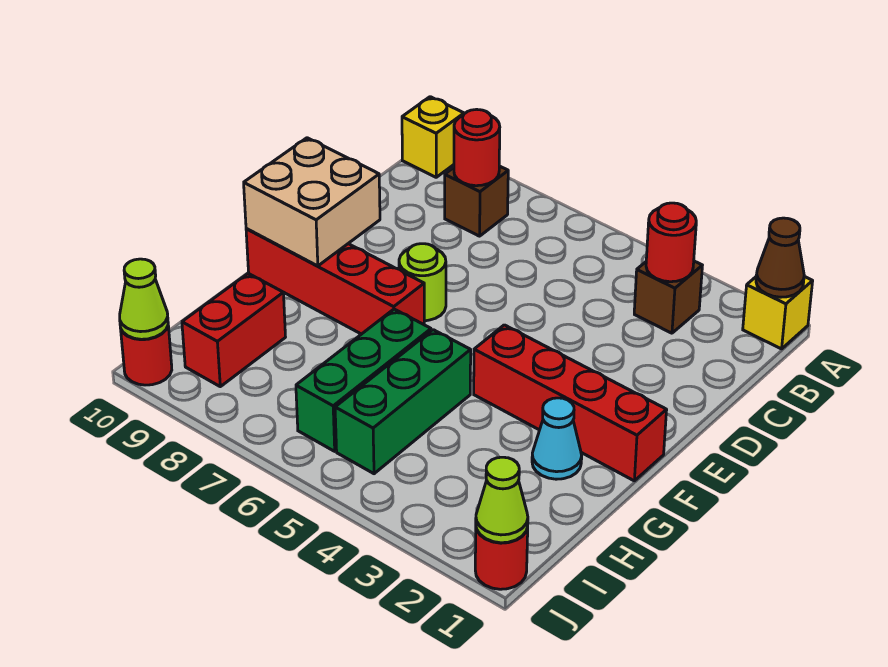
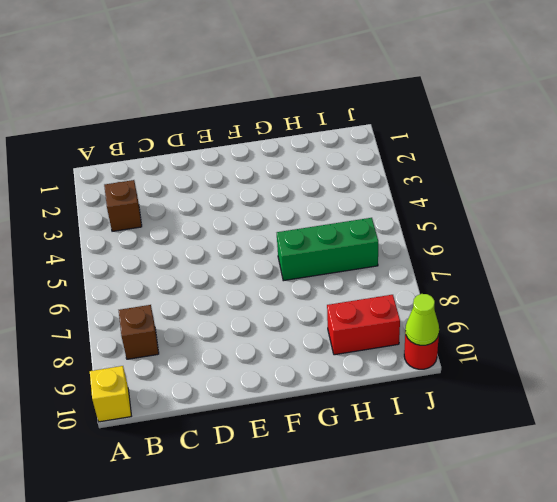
none -> yellow brick A1 level 1
none -> lime round brick E7 level 1
none -> red brick F1:F4 level 1

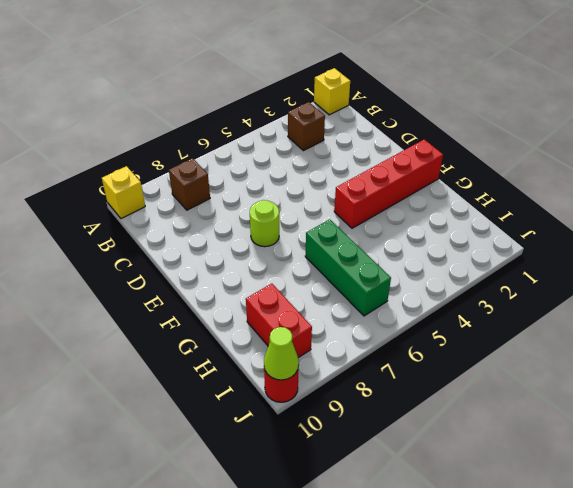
none -> red brick F7:F10 level 1
none -> cyan cone G2 level 1
none -> green brick G5:I5 level 1

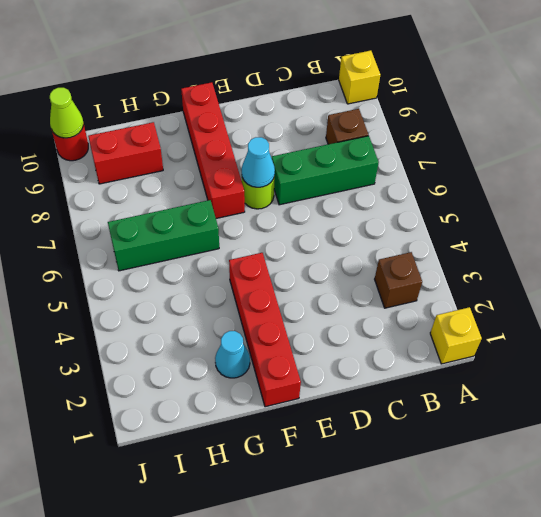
green brick B7:D7 level 1 -> green brick G5:I5 level 1
cyan cone E7 level 2 -> none
none -> red round brick J1 level 1
none -> brown cone A1 level 2
none -> red round brick B3 level 2

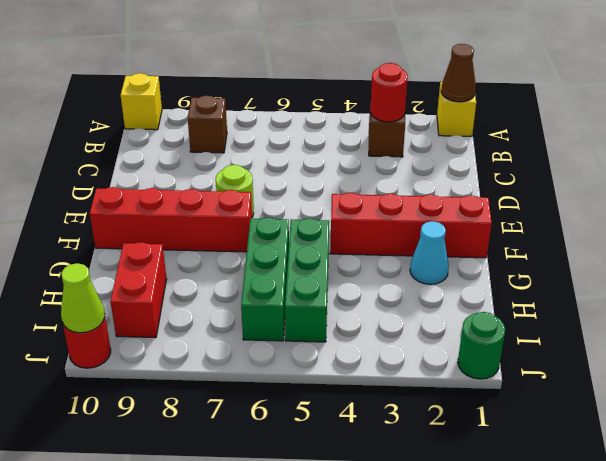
green round brick J1 level 1 -> red round brick J1 level 1
none -> red round brick B8 level 2
none -> tan brick E9:F10 level 2
none -> lime cone J1 level 2

